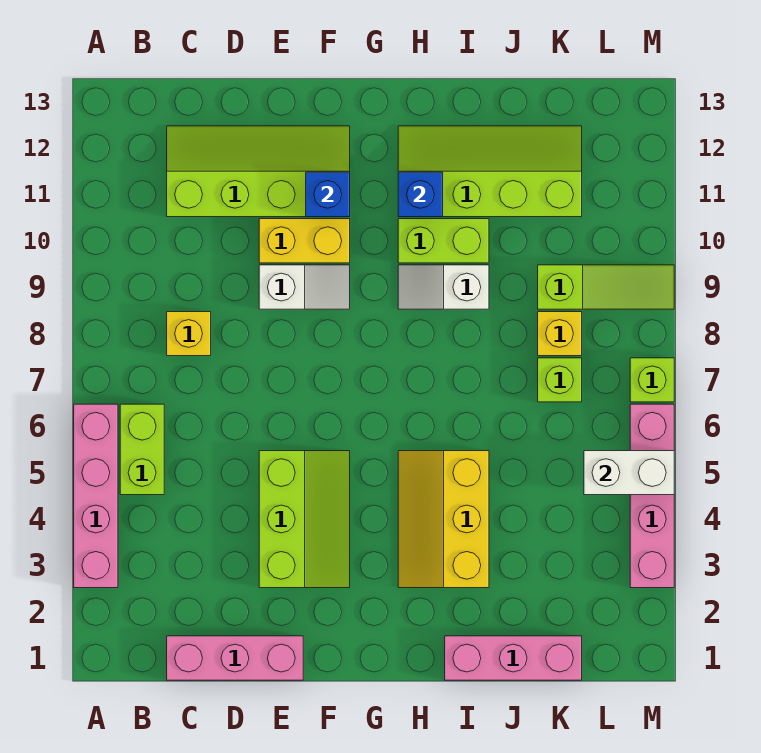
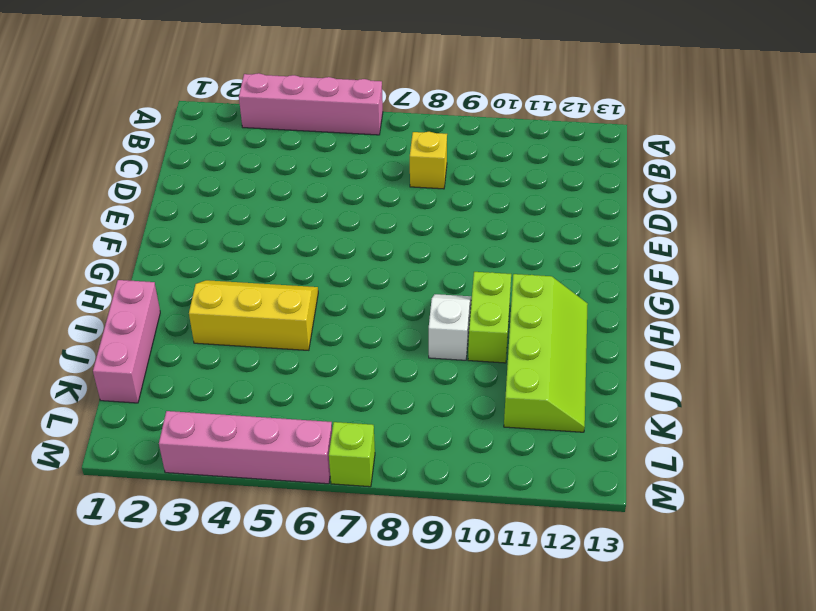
none -> lime brick B5:B6 level 1
none -> pink brick C1:E1 level 1
none -> lime slope C11:F12 level 1 top 11

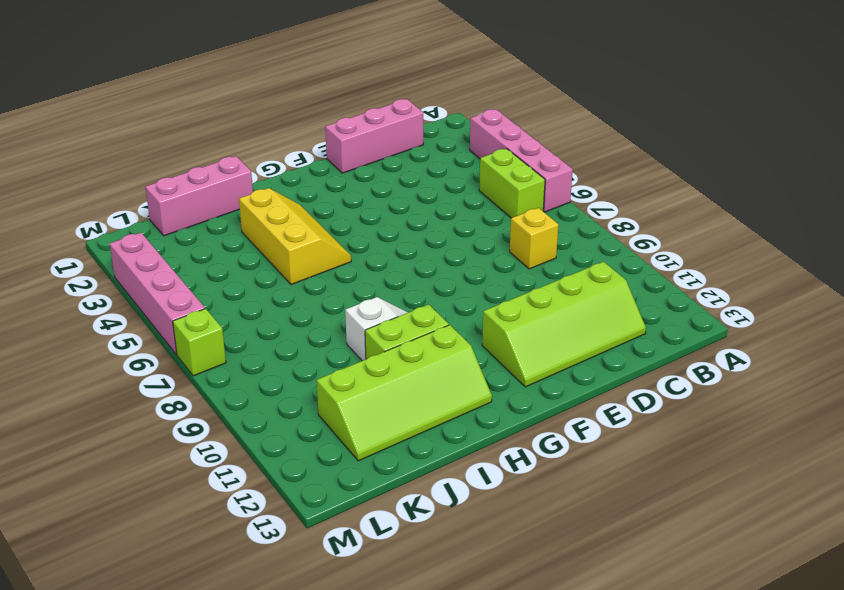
none -> lime slope E3:F5 level 1 top E
none -> white slope E9:F9 level 1 top E
none -> yellow brick E10:F10 level 1

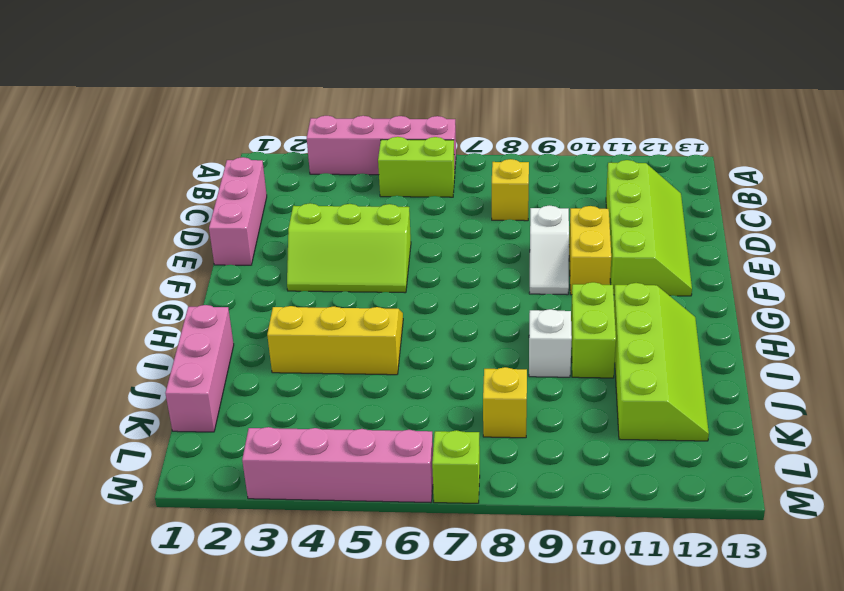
none -> lime brick K7 level 1
none -> lime slope K9:M9 level 1 top K
none -> blue brick F11 level 2

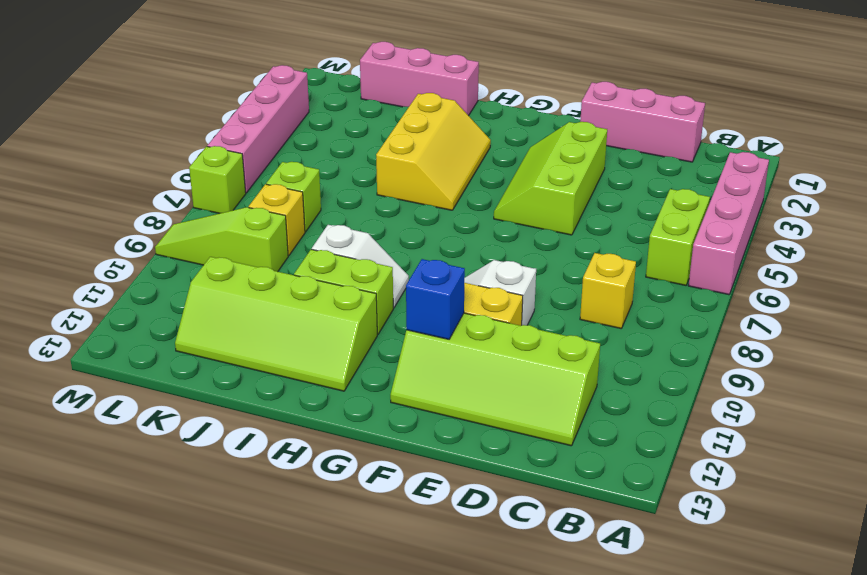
none -> blue brick H11 level 2
none -> white brick L5:M5 level 2

